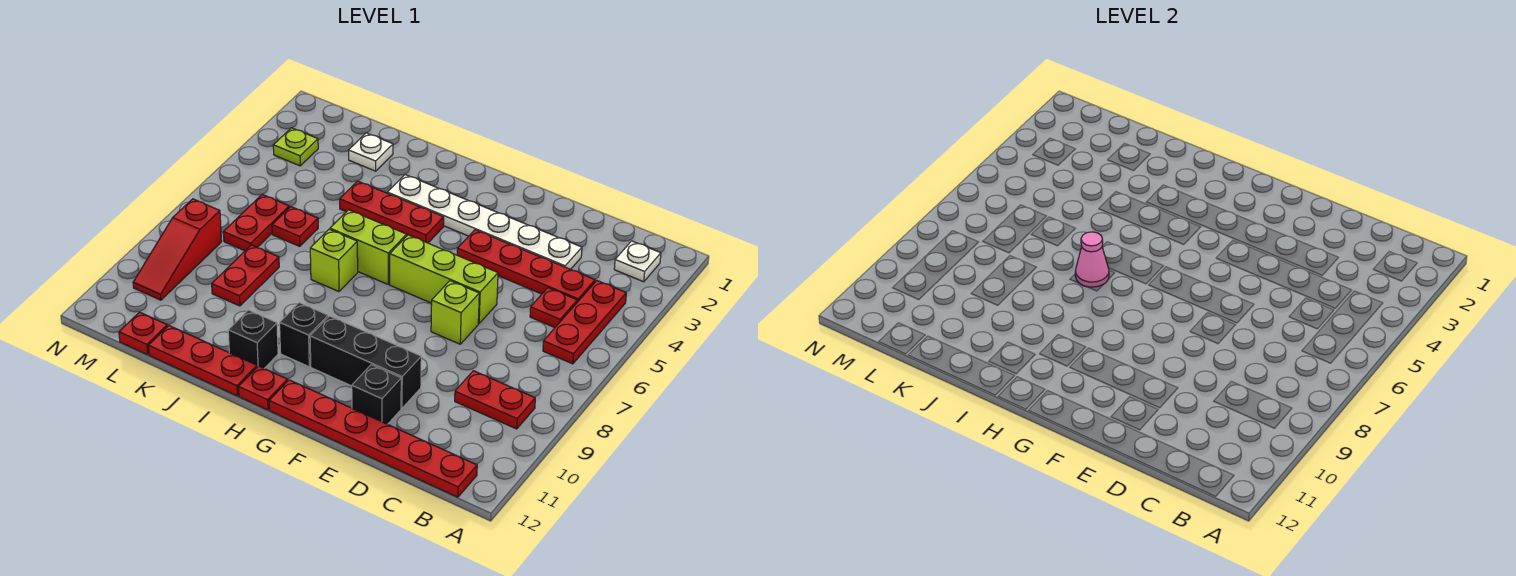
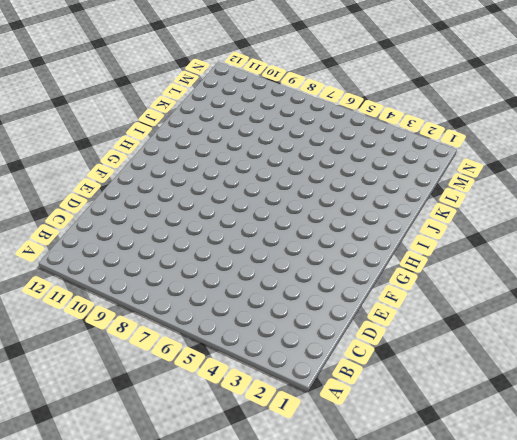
none -> white plate B2 level 1
none -> red plate B4:B6 level 1
none -> red plate B9:C9 level 1

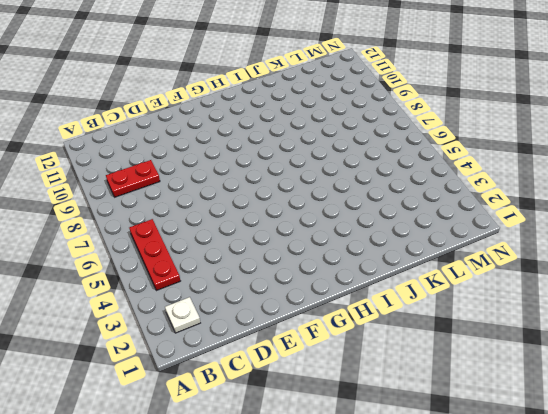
none -> red plate B12:G12 level 1
none -> red plate C4:F4 level 1
none -> red plate C5 level 1

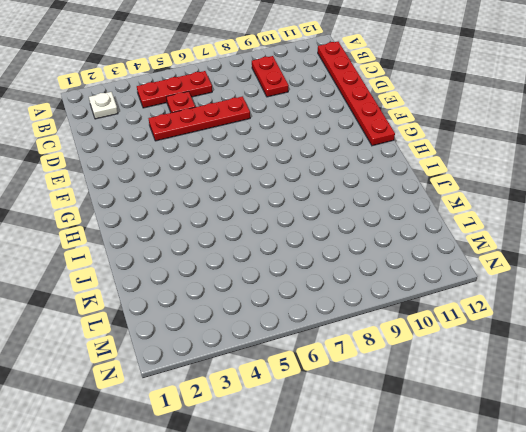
red plate D4:D7 level 1 -> red plate C4:F4 level 1
none -> white plate D3:I3 level 1
none -> lime brick E6:G6 level 1
none -> lime brick E7 level 1

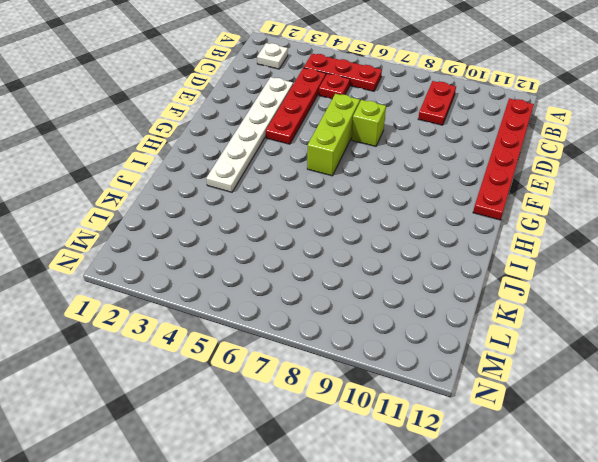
none -> black brick E10:G10 level 1
none -> black brick E11 level 1
none -> red plate H4:J4 level 1

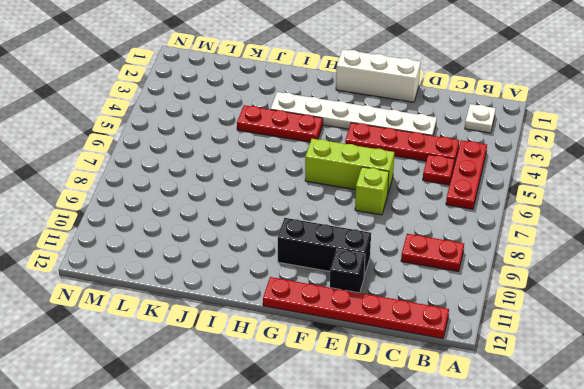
white brick E1:G1 level 1 -> none
none -> lime brick H6:I6 level 1
none -> black brick H10 level 1
none -> red plate H12 level 1

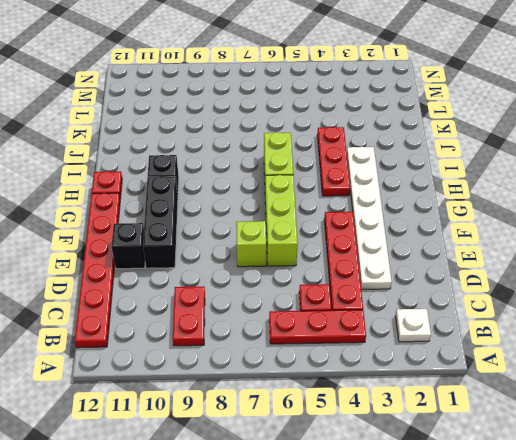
none -> lime brick I7 level 1
none -> black brick I11 level 1
none -> red plate I12:K12 level 1

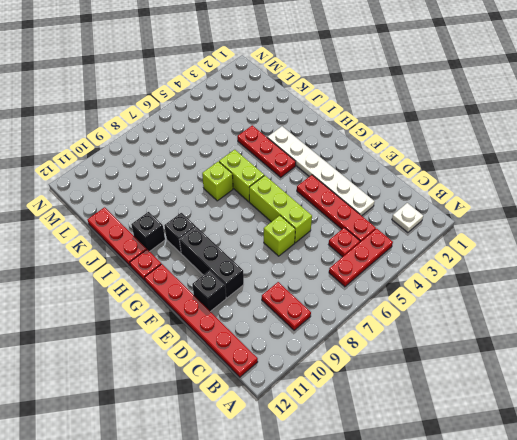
none -> white plate K2 level 1
none -> red plate K6 level 1
none -> red plate K8:K9 level 1

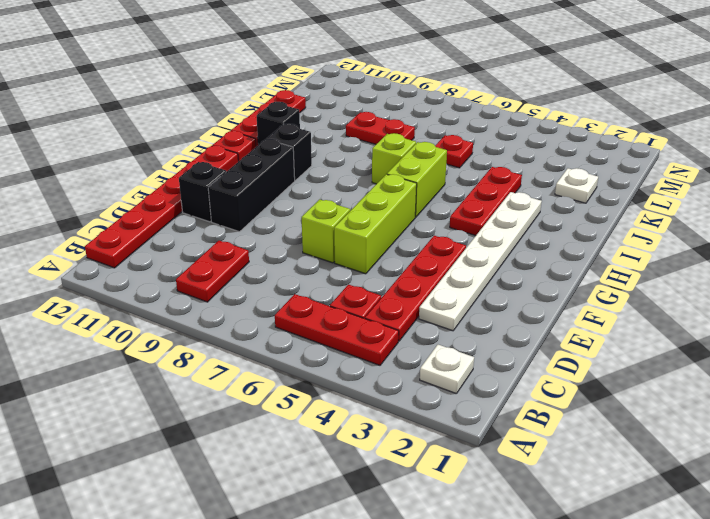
none -> red plate L6:L7 level 1
none -> red plate L12 level 1
none -> lime plate M3 level 1

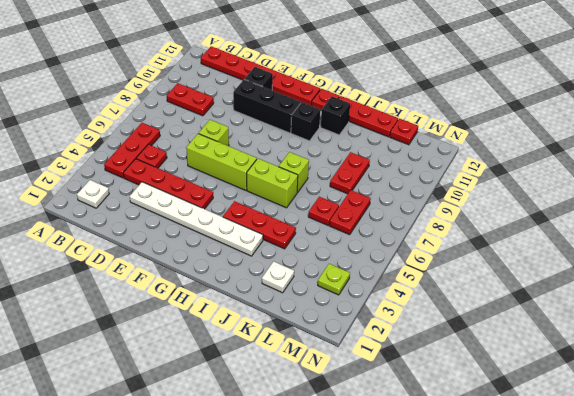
none -> red slope M8:M10 level 1 top 8
none -> pink cone I7 level 2

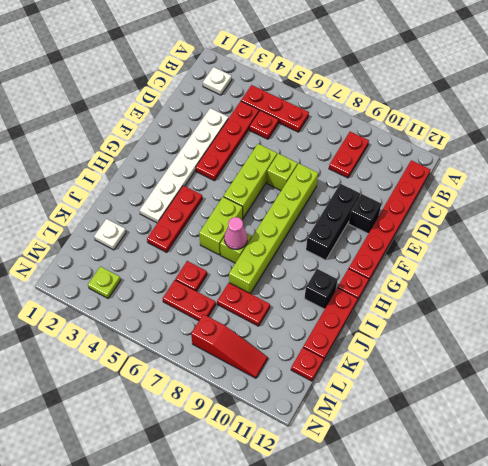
lime brick E8:J8 level 1 -> none
none -> black brick H10 level 1

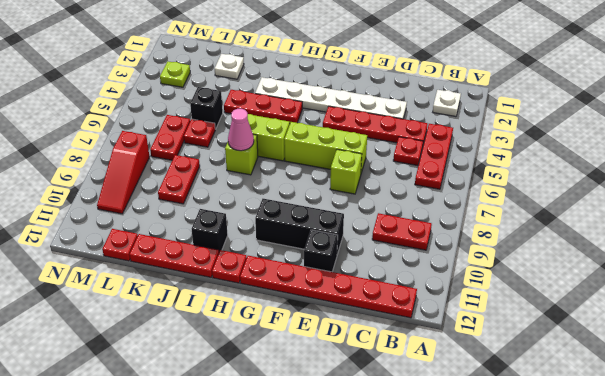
black brick K5 level 1 -> black brick H10 level 1

